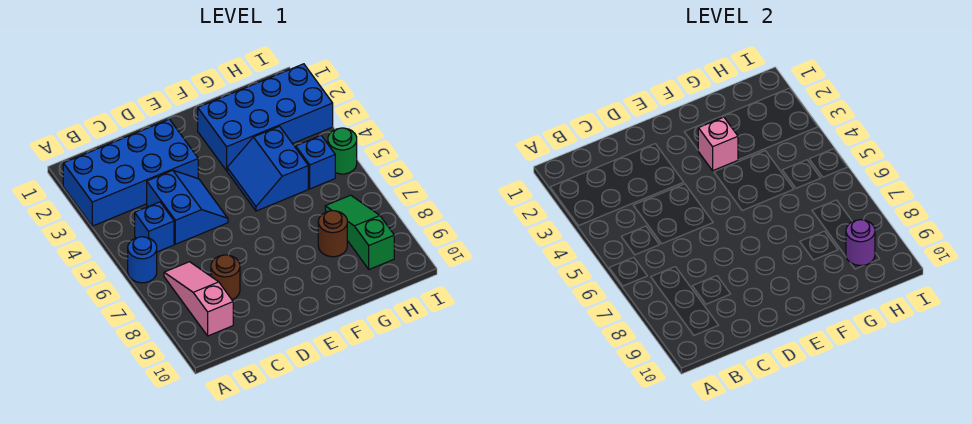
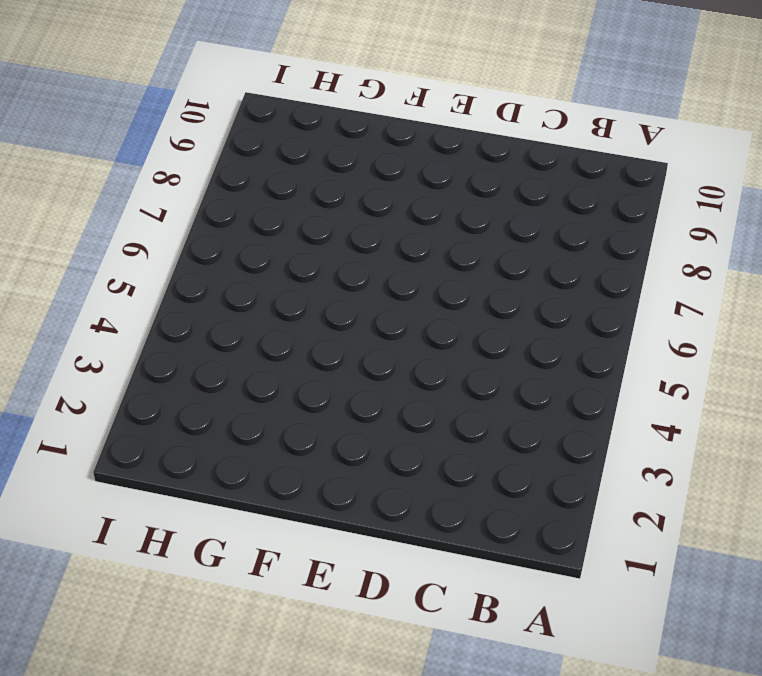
none -> blue brick A2:D3 level 1
none -> blue round brick A6 level 1
none -> blue brick B5 level 1

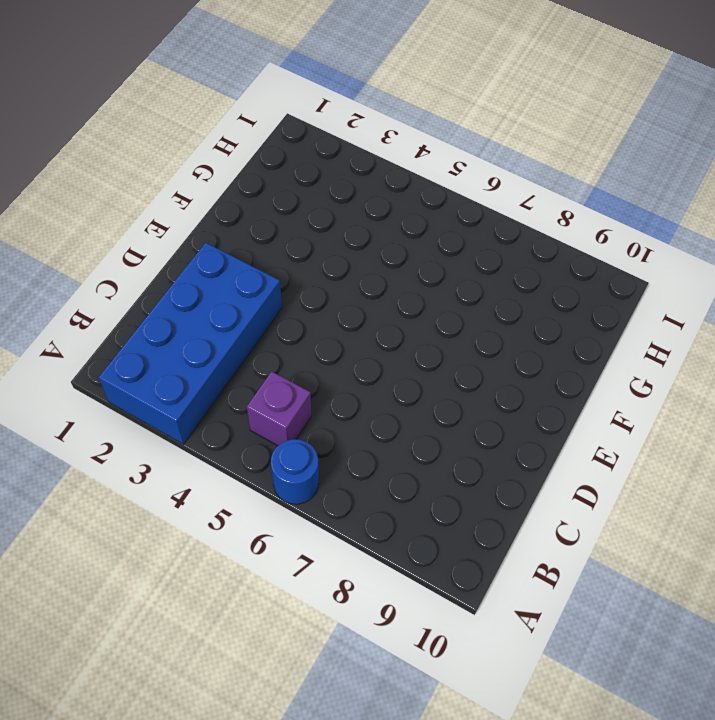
purple brick B5 level 1 -> blue brick B5 level 1
none -> pink slope B7:B9 level 1 top 9
none -> blue slope C4:D5 level 1 top C
none -> brown round brick C8 level 1

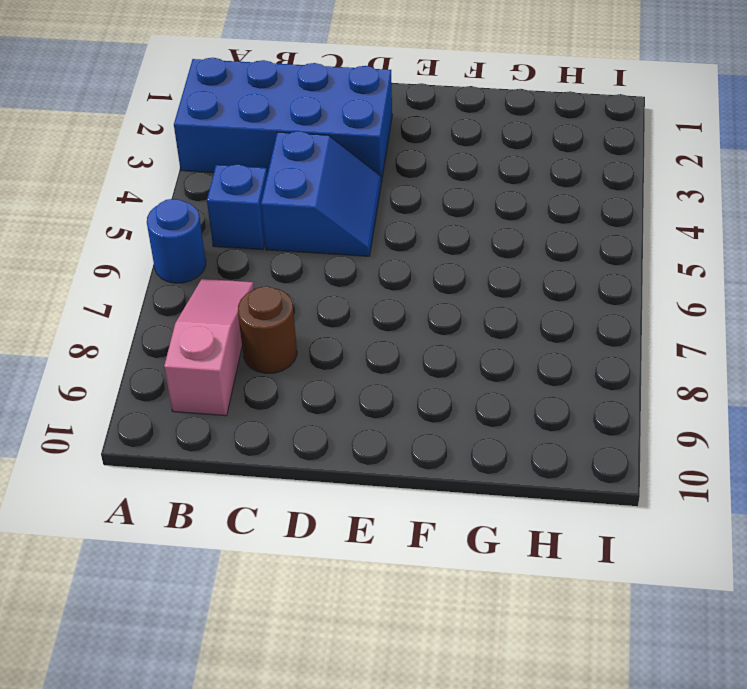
none -> blue brick F2:I3 level 1
none -> blue slope F4:G5 level 1 top G
none -> brown round brick G8 level 1

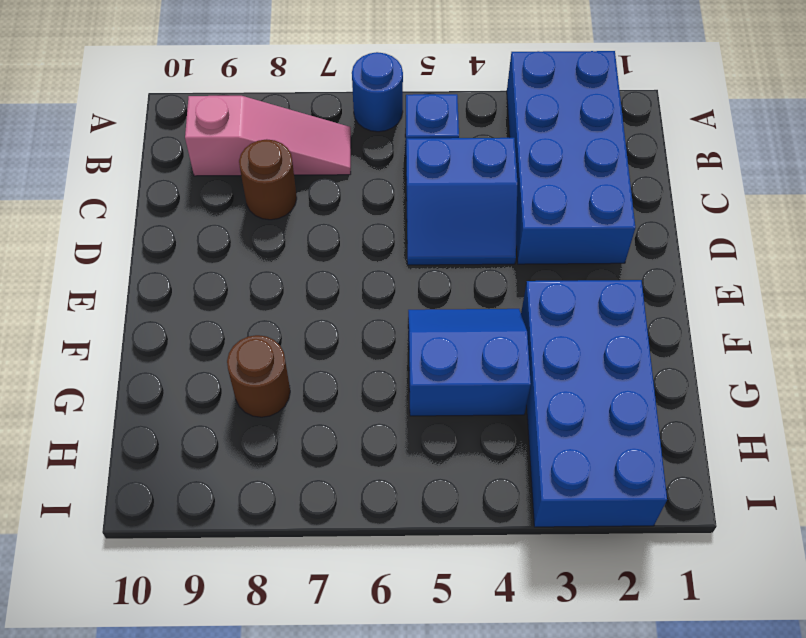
none -> blue brick H5 level 1
none -> green slope H7:H9 level 1 top 9
none -> green round brick I5 level 1

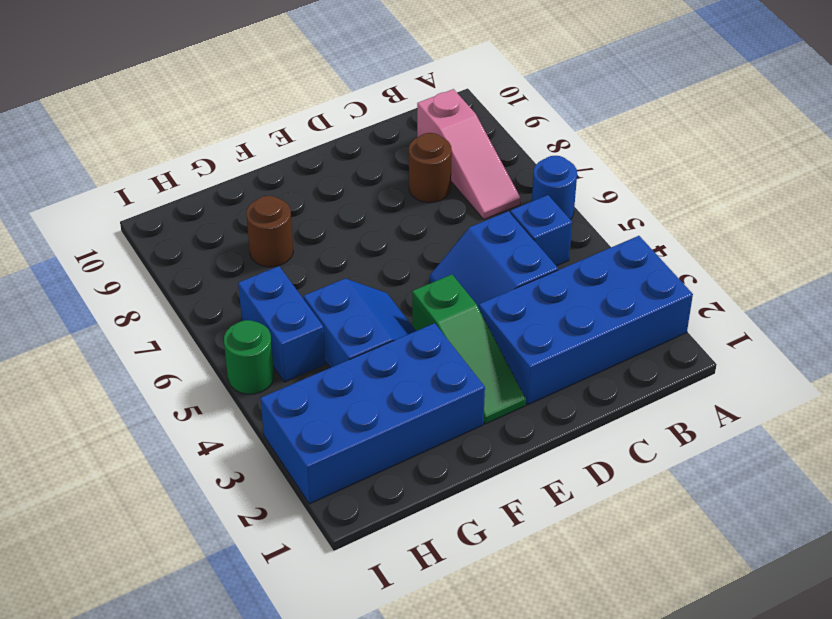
green slope E2:E4 level 1 top 4 -> green slope H7:H9 level 1 top 9
blue brick H5:H6 level 1 -> blue brick H5 level 1
none -> pink brick F3 level 2
none -> purple round brick H9 level 2

